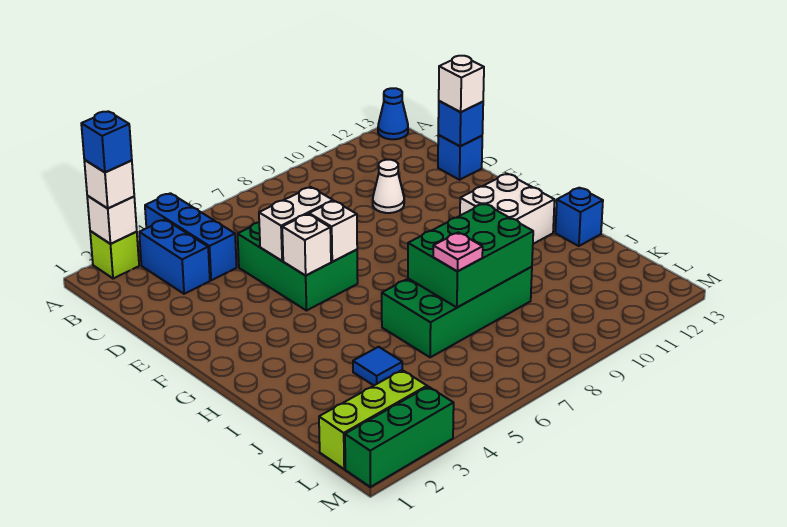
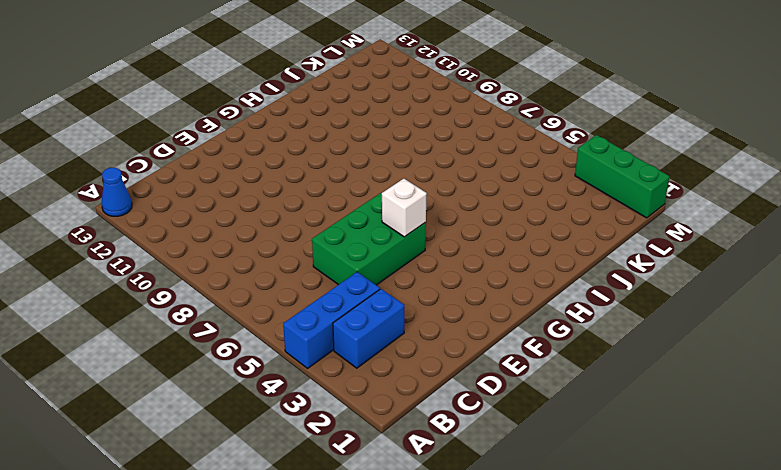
none -> lime brick A2 level 1
none -> white cone D10 level 1
none -> blue brick D13 level 1

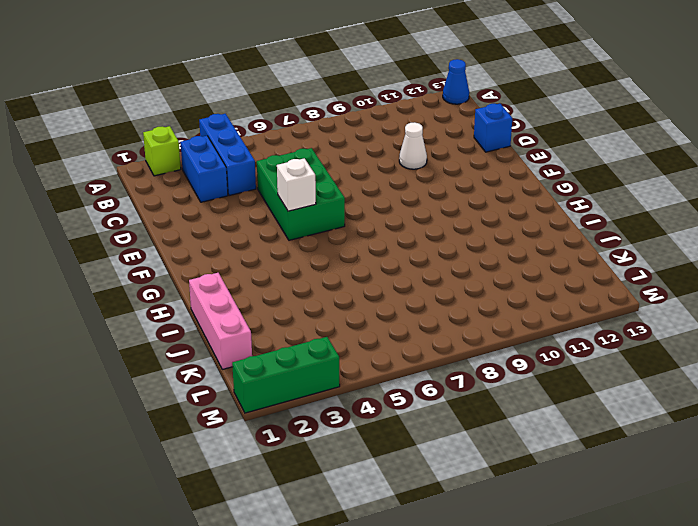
pink brick I1:K1 level 1 -> none
none -> white brick G11:H12 level 1
none -> green brick I6:J9 level 1
none -> blue brick I13 level 1

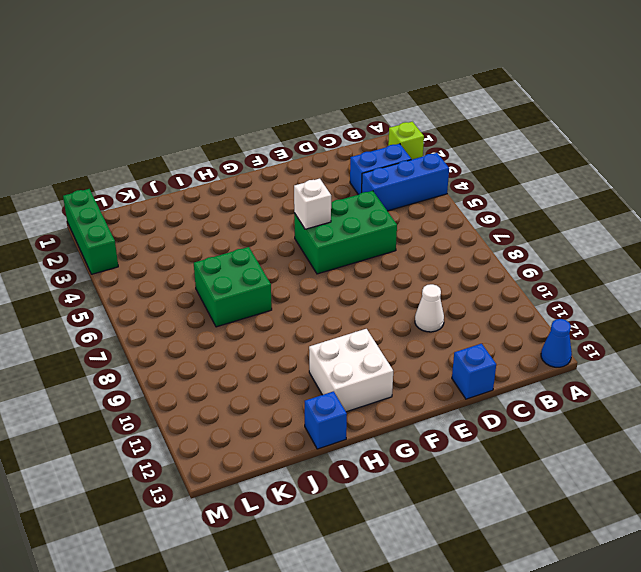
green brick I6:J7 level 1 -> green brick I6:J9 level 1
none -> blue tile J4 level 1
none -> lime brick L1:L3 level 1
none -> white brick A2 level 2

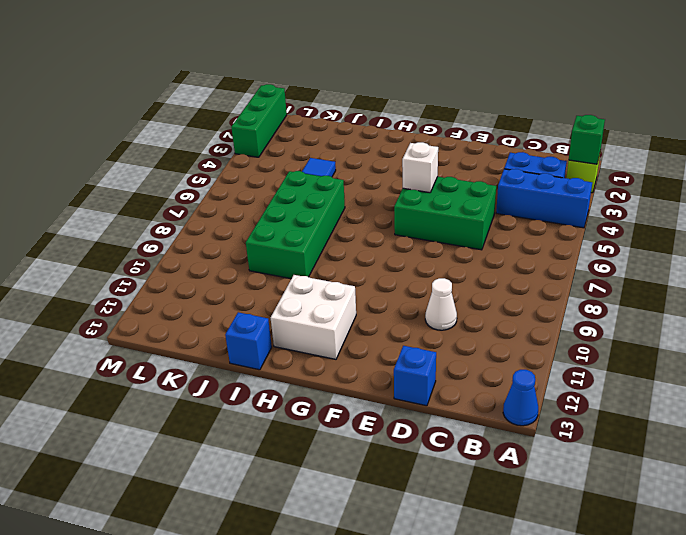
green brick A2 level 2 -> white brick A2 level 2
none -> lime brick L1:L3 level 1
none -> blue brick D13 level 2
none -> white brick E5:E6 level 2

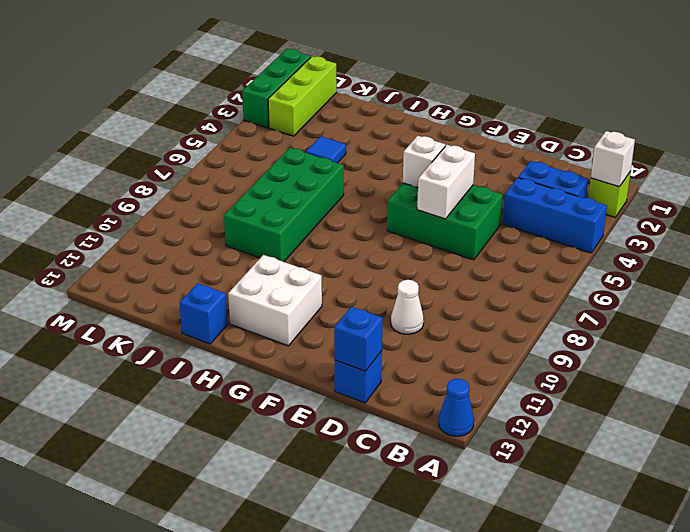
none -> white brick F6 level 2
none -> green brick I7:J9 level 2
none -> white brick A2 level 3

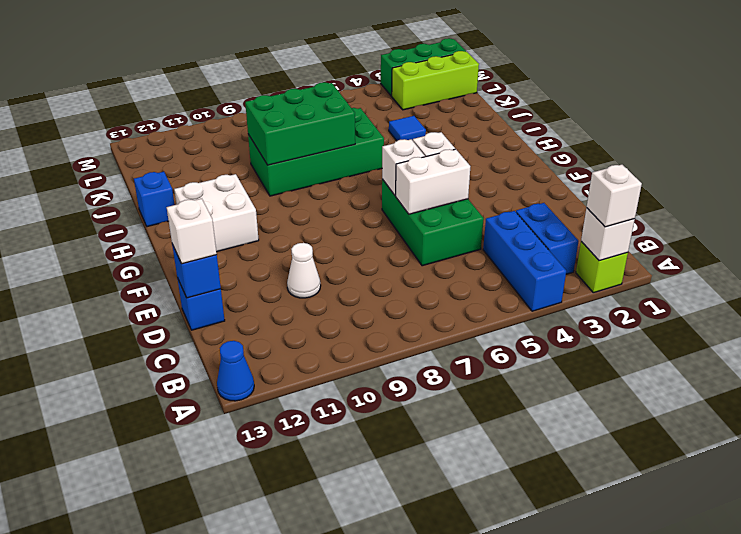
none -> pink plate J7 level 3
none -> blue brick A2 level 4

